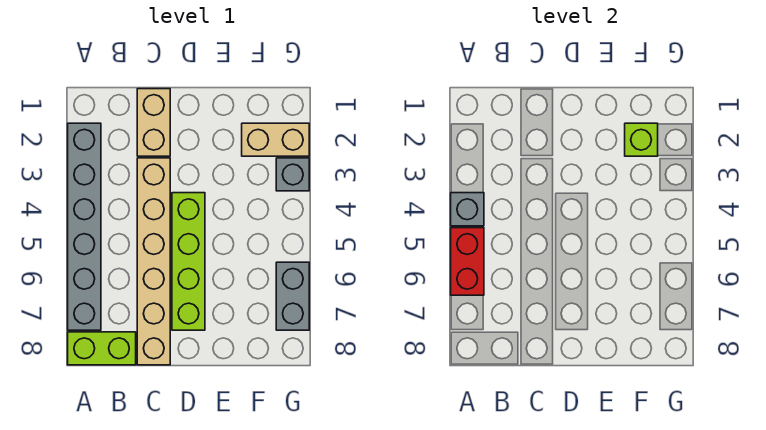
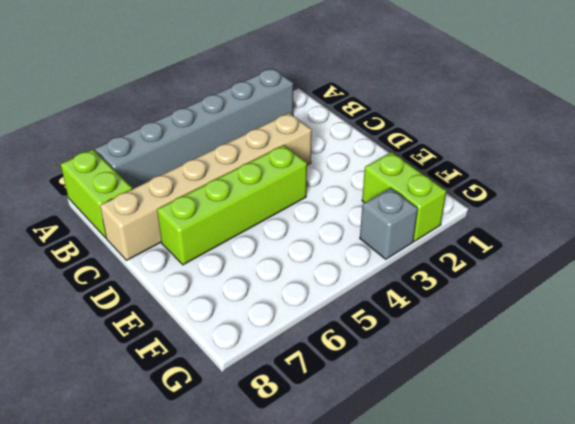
lime brick F2:G2 level 1 -> tan brick F2:G2 level 1
none -> tan brick C1:C2 level 1
none -> grey brick G6:G7 level 1

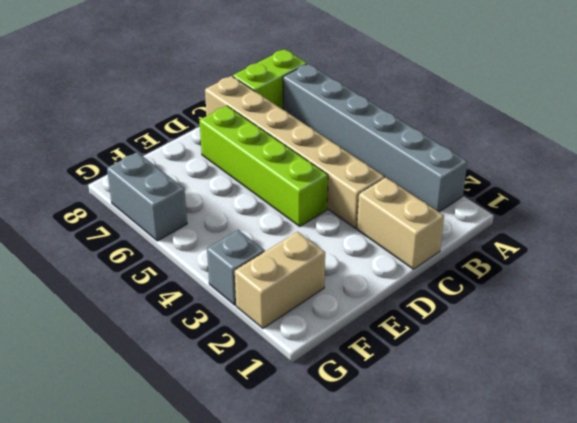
none -> grey brick A4 level 2
none -> red brick A5:A6 level 2

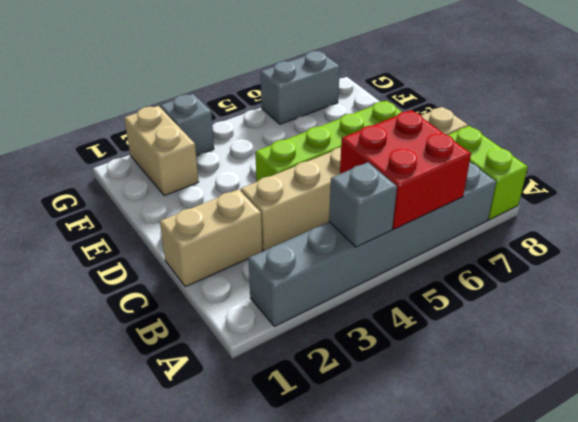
red brick A5:B6 level 2 -> red brick A5:A6 level 2
none -> lime brick F2 level 2

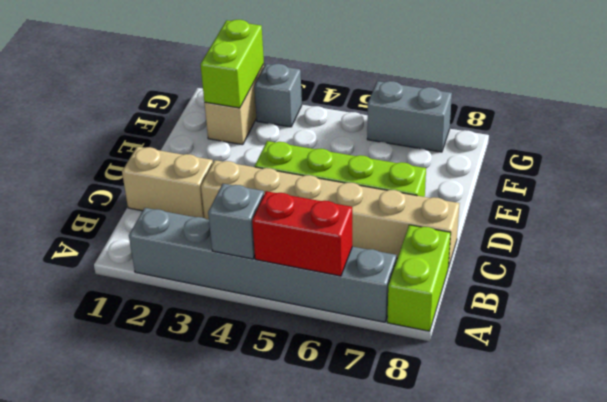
lime brick F2:G2 level 2 -> lime brick F2 level 2

